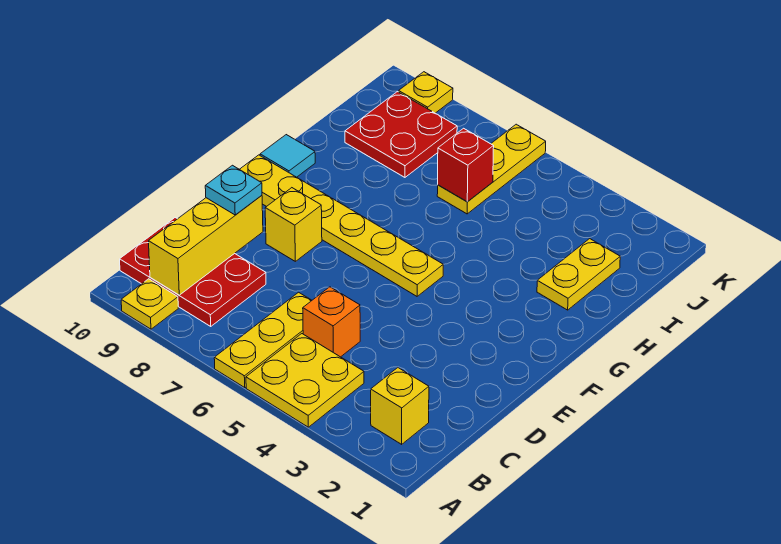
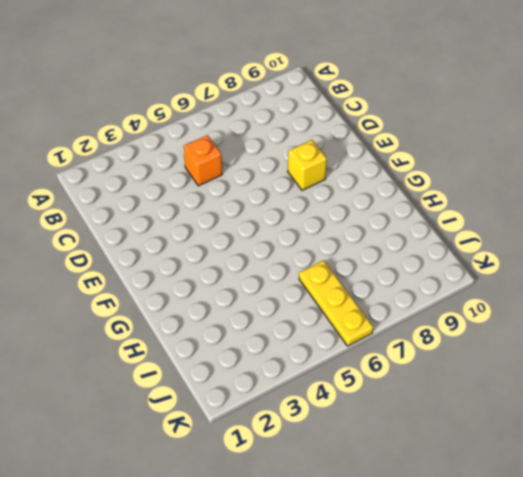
none -> yellow plate A4:B5 level 1
none -> yellow plate A6:C6 level 1
none -> yellow plate A9 level 1

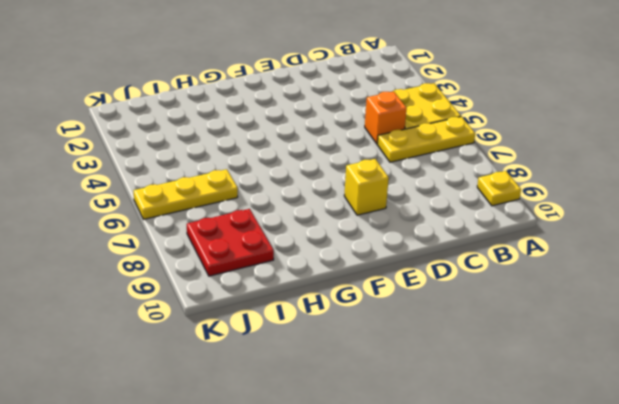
none -> yellow brick B2 level 1
none -> red plate B8:C10 level 1
none -> yellow plate F5:F10 level 1

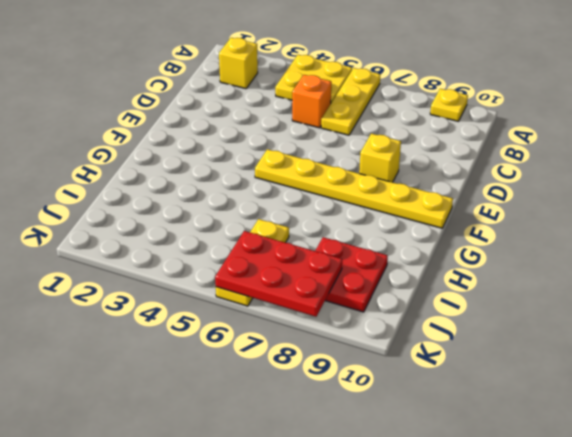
red plate J6:K8 level 2 -> red plate B8:C10 level 1
none -> cyan tile G10 level 1
none -> yellow plate H2:I2 level 1
none -> yellow plate K9 level 1

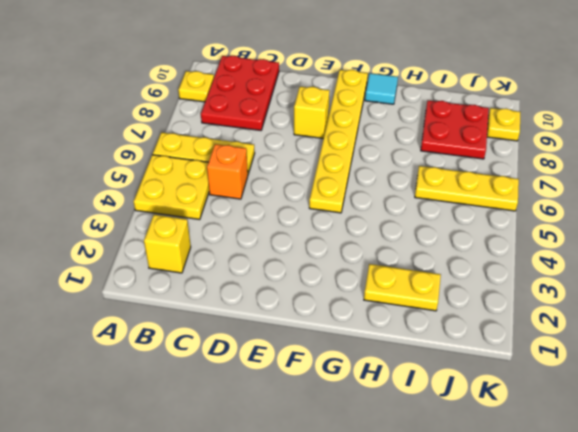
none -> yellow brick B9:D9 level 2
none -> red brick I6 level 2
none -> cyan plate D9 level 3

